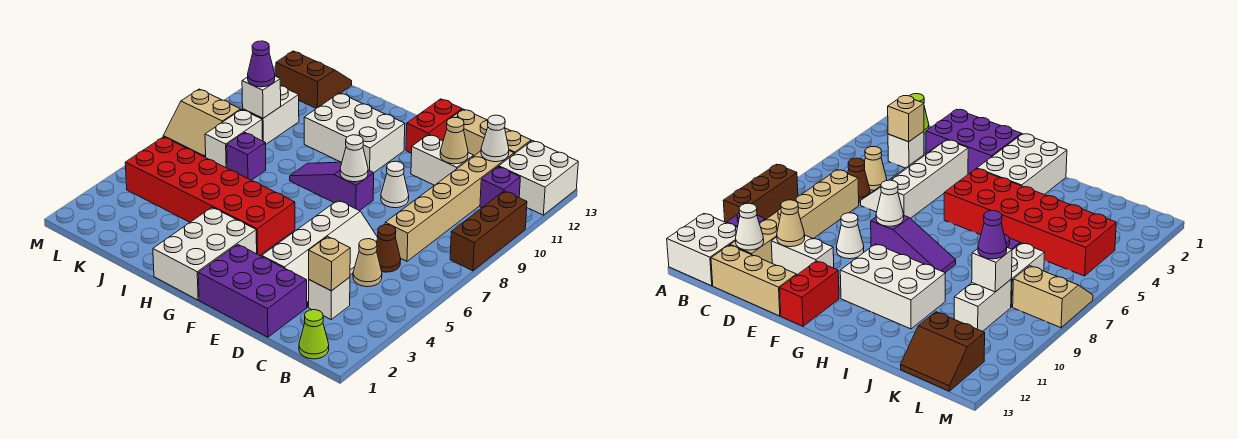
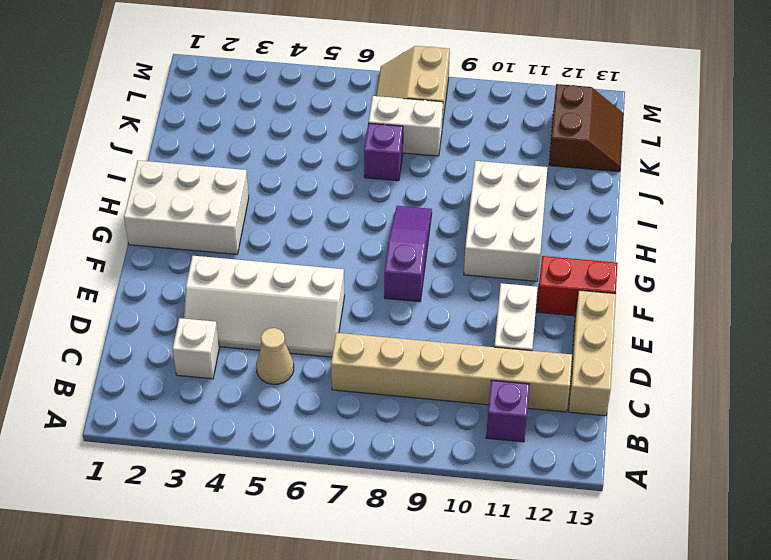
none -> brown brick A8:A10 level 1
none -> white brick A12:B13 level 1
none -> lime cone B1 level 1

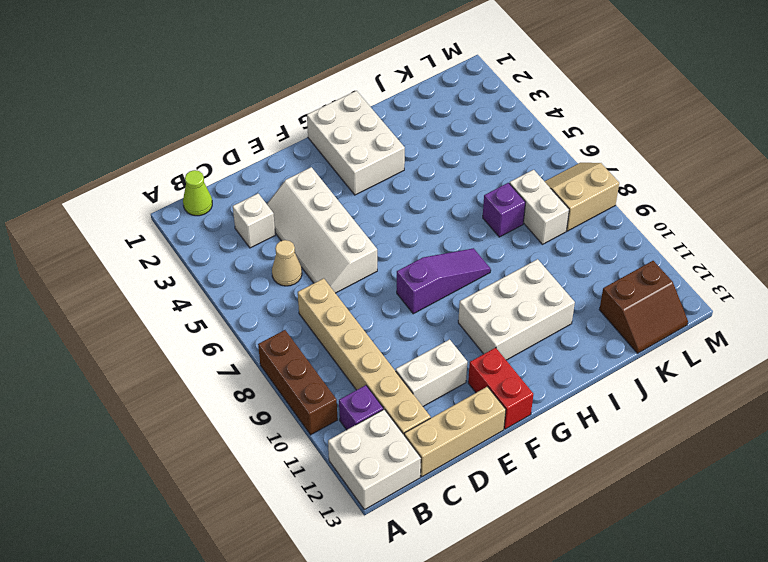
none -> brown cone C6 level 1
none -> purple brick D1:F2 level 1
none -> white cone E9 level 1

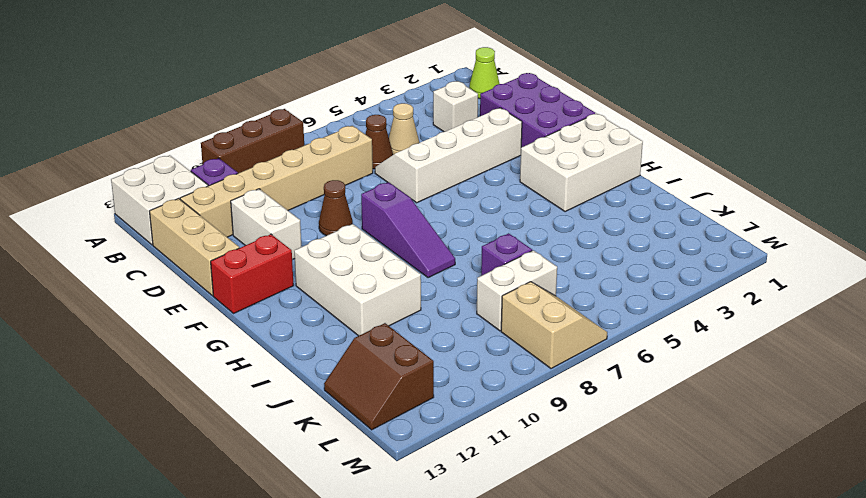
brown cone E9 level 1 -> white cone E9 level 1
none -> red brick G4:L5 level 1
none -> white brick K9:K10 level 1
none -> tan brick C3 level 2

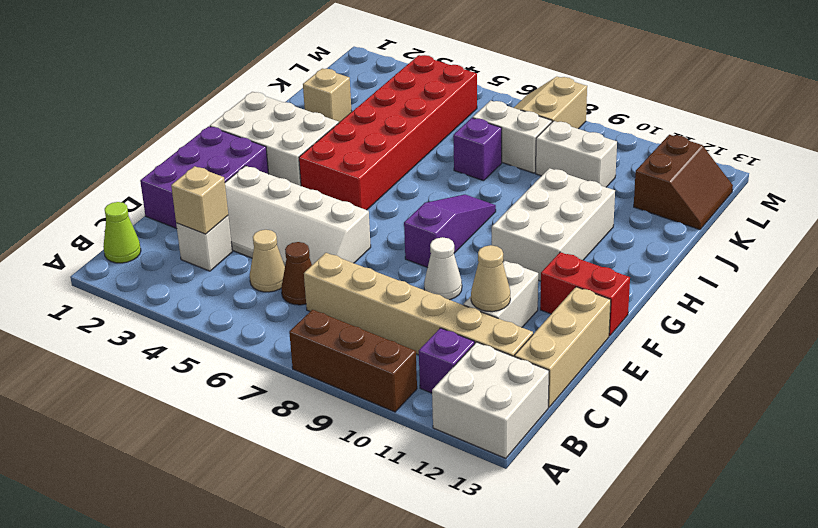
tan brick J2 level 1 -> none
none -> white cone C12 level 2
none -> white cone F8 level 2
none -> white brick K9 level 2

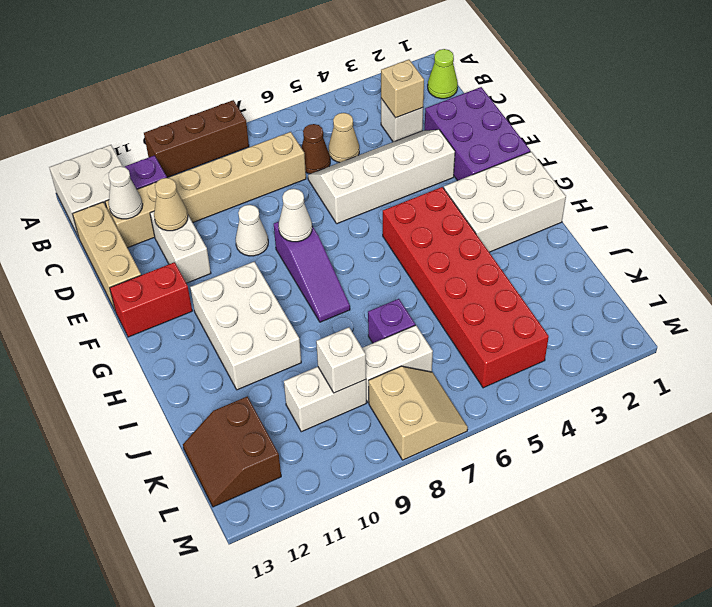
none -> purple cone K9 level 3

